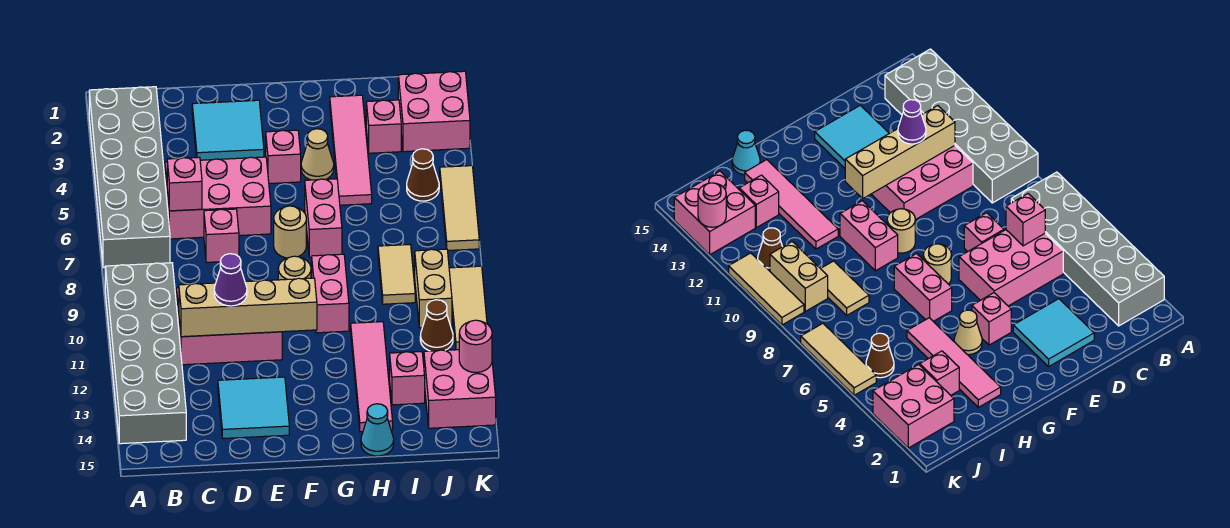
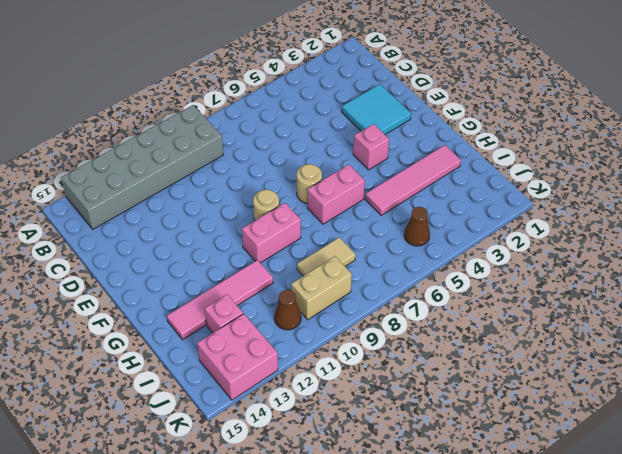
none -> grey brick A2:B7 level 1
none -> pink brick C5:E6 level 1
none -> pink brick C10:E11 level 1
none -> pink brick D7 level 1

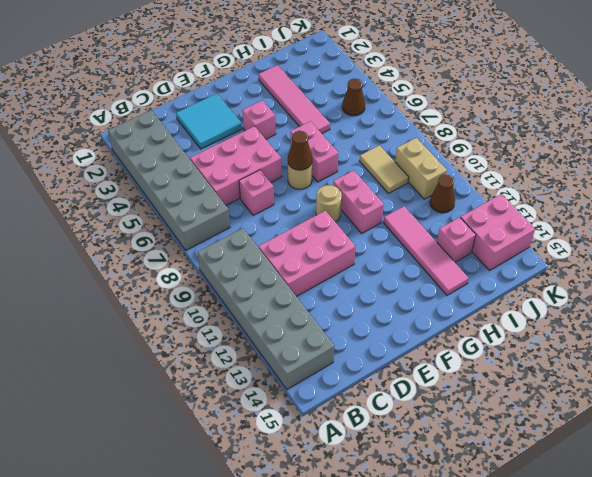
brown cone F7 level 2 -> none
none -> cyan tile D13:E14 level 1
none -> tan cone G4 level 1
none -> cyan cone H15 level 1
none -> pink brick I3 level 1

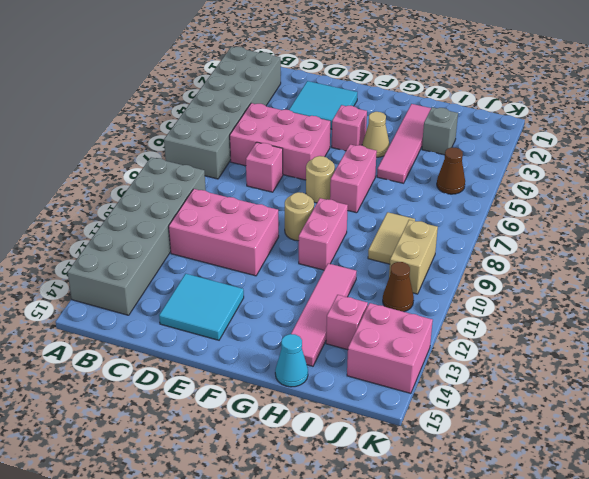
grey brick I3 level 1 -> pink brick I3 level 1
none -> pink brick J2:K3 level 1
none -> tan tile K5:K7 level 1
none -> tan tile K9:K11 level 1
none -> pink brick C6 level 2

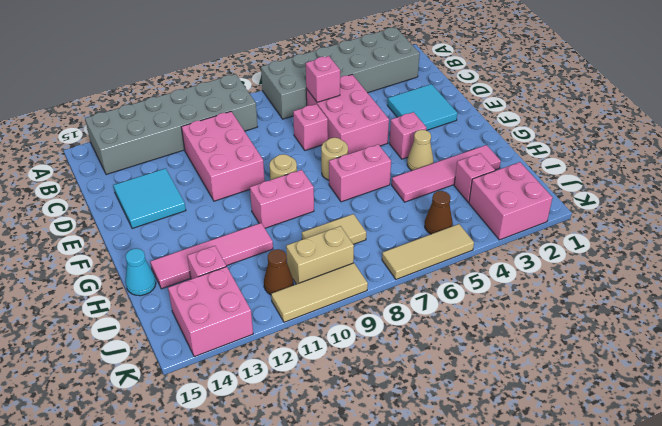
none -> tan brick C11:F11 level 2
none -> pink round brick K13 level 2
none -> purple cone D11 level 3

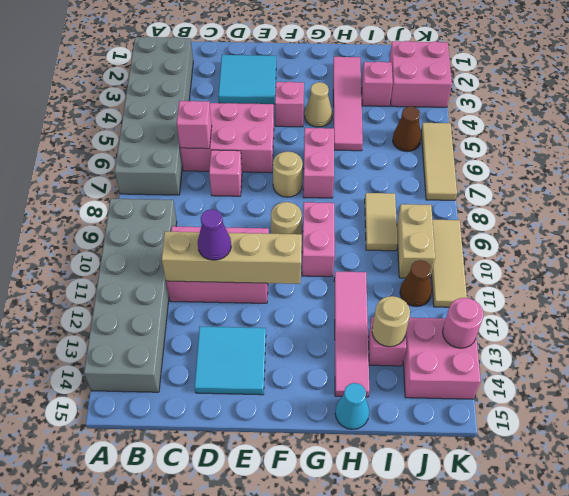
tan round brick I13 level 2 -> none

